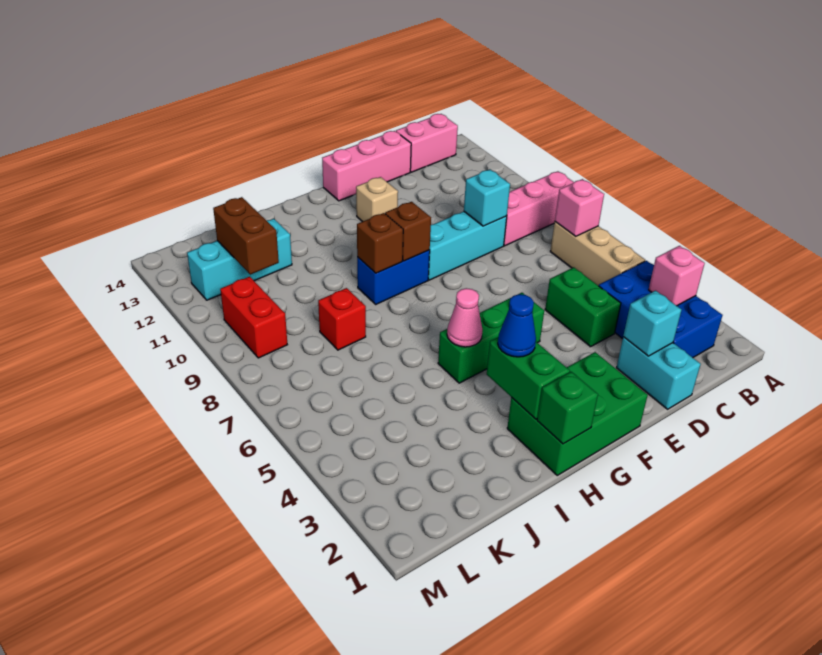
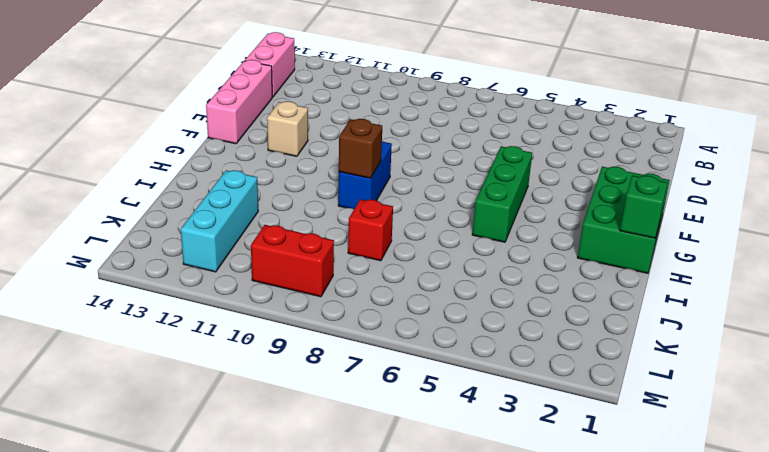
none -> pink brick A9:C9 level 1
none -> blue brick B2:C4 level 1
none -> tan brick B5:B7 level 1

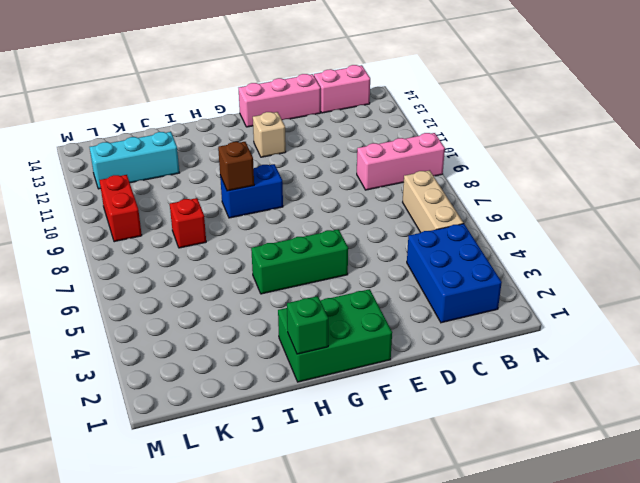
none -> cyan brick D1:D2 level 1
none -> green brick D4:D5 level 1
none -> cyan brick D9:F9 level 1

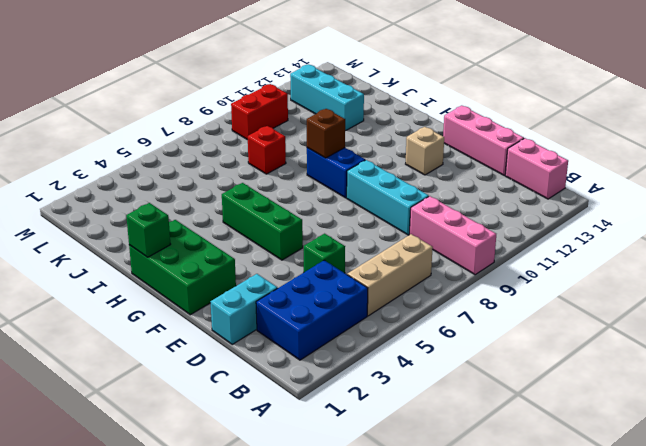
green brick D5 level 1 -> green brick D4:D5 level 1
none -> pink brick B3 level 2
none -> pink brick B7 level 2
none -> cyan brick D2 level 2

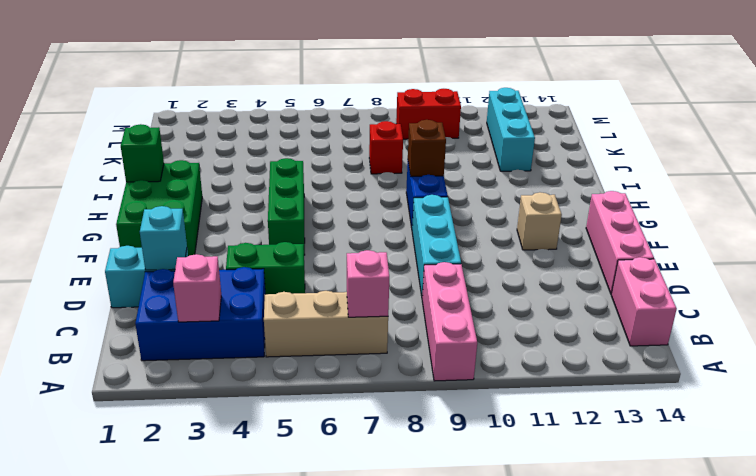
none -> cyan brick D9 level 2
none -> brown brick G9 level 2
none -> green brick H2:H3 level 2

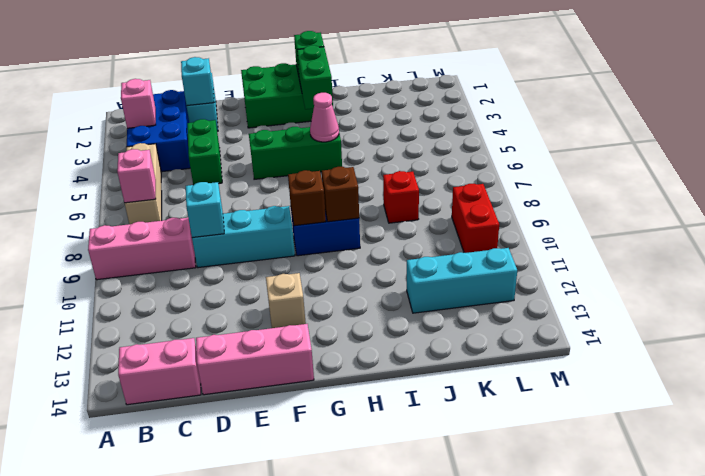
none -> brown brick K11:K12 level 2
none -> blue cone H3 level 3

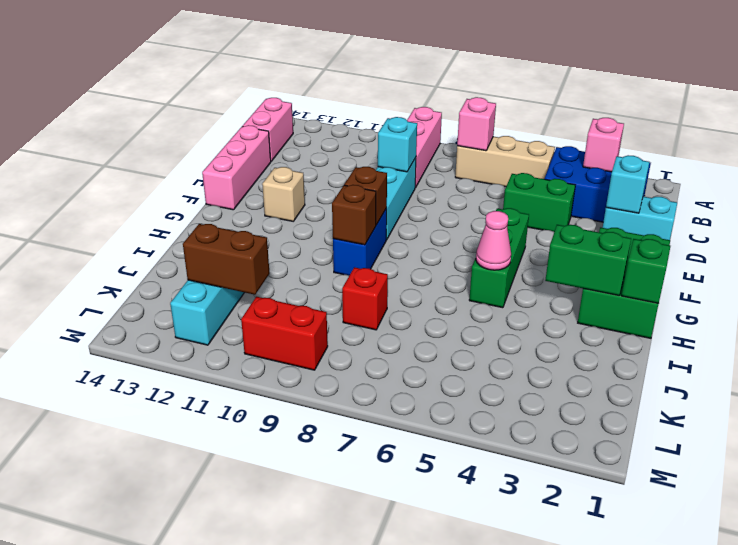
none -> blue cone H3 level 3

